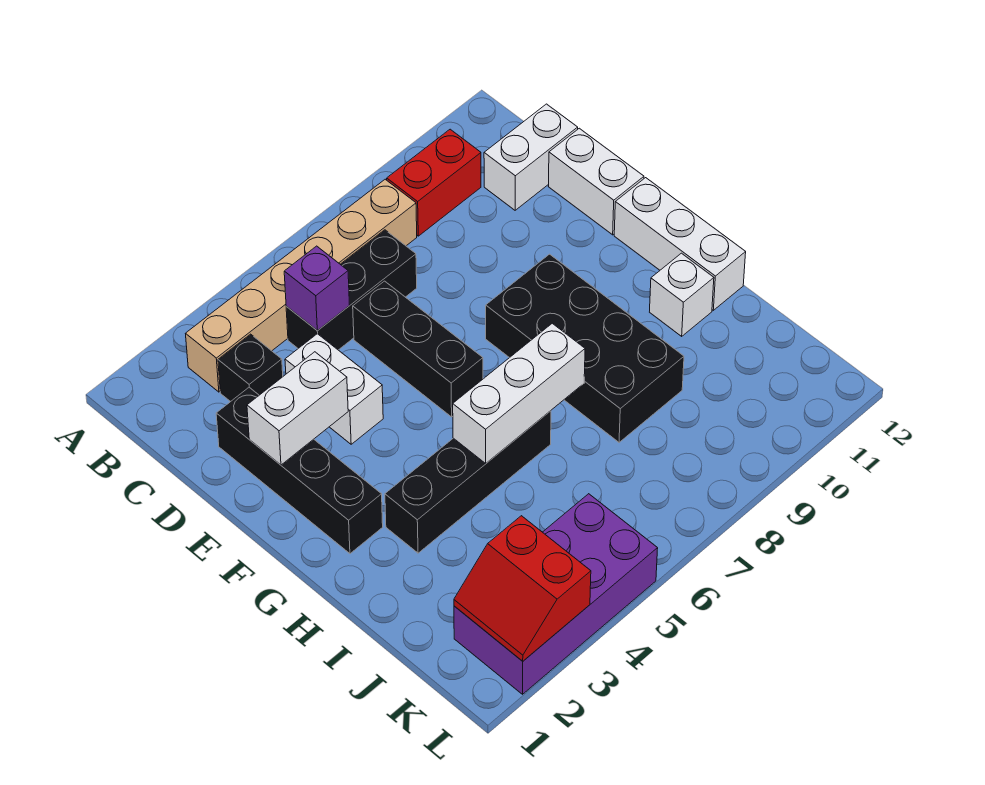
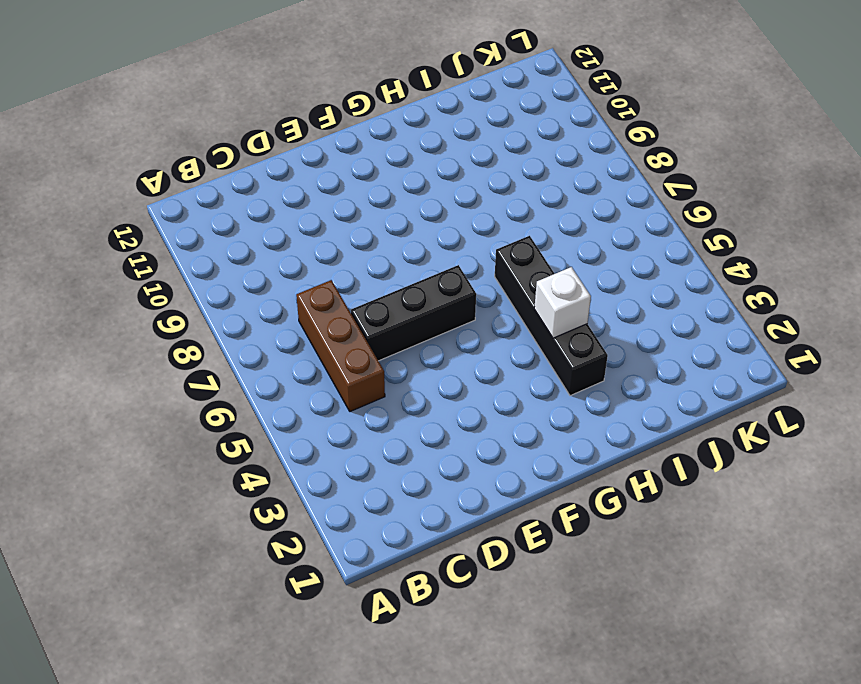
brown brick C5:C7 level 1 -> black brick C5:C7 level 1
white brick H4 level 2 -> white brick H11 level 1
none -> tan brick B3:B8 level 1
none -> red brick B9:B10 level 1
none -> black brick C3 level 1

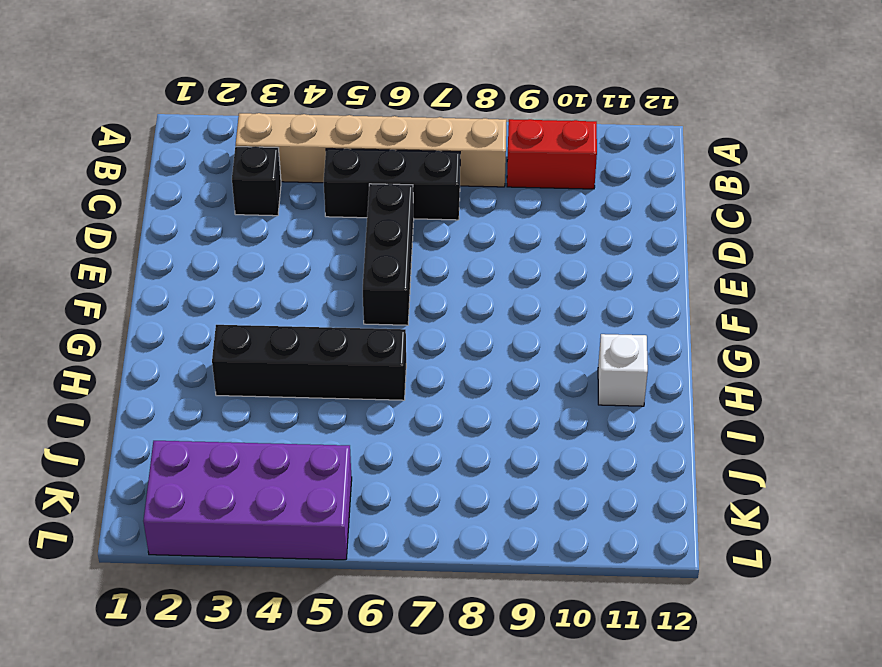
none -> white brick C11:C12 level 1
none -> black brick D2:G2 level 1
none -> white brick D4:E4 level 1

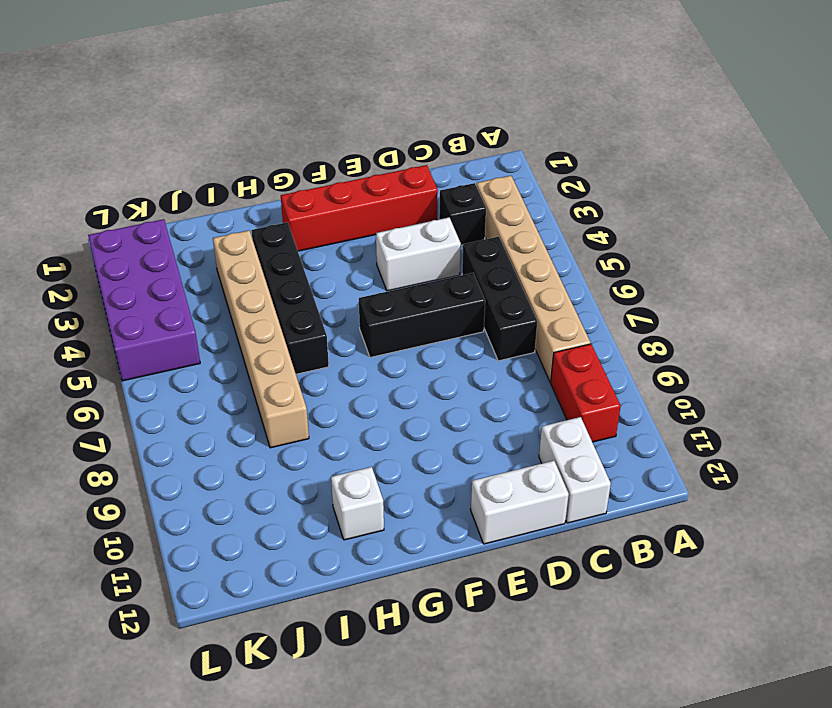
red brick D2:G2 level 1 -> black brick D2:G2 level 1
tan brick I3:I8 level 1 -> black brick F8:I9 level 1
none -> white brick F12:H12 level 1
none -> purple brick C5 level 2
none -> white brick E2:E3 level 2

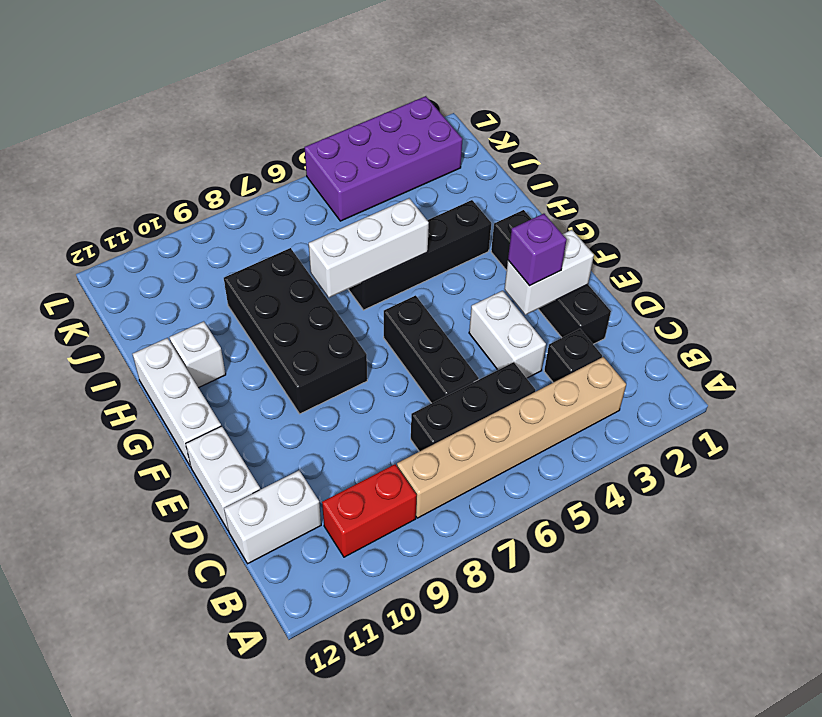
purple brick E3 level 3 -> purple brick C5 level 2
none -> red slope K2:L3 level 2 top 3

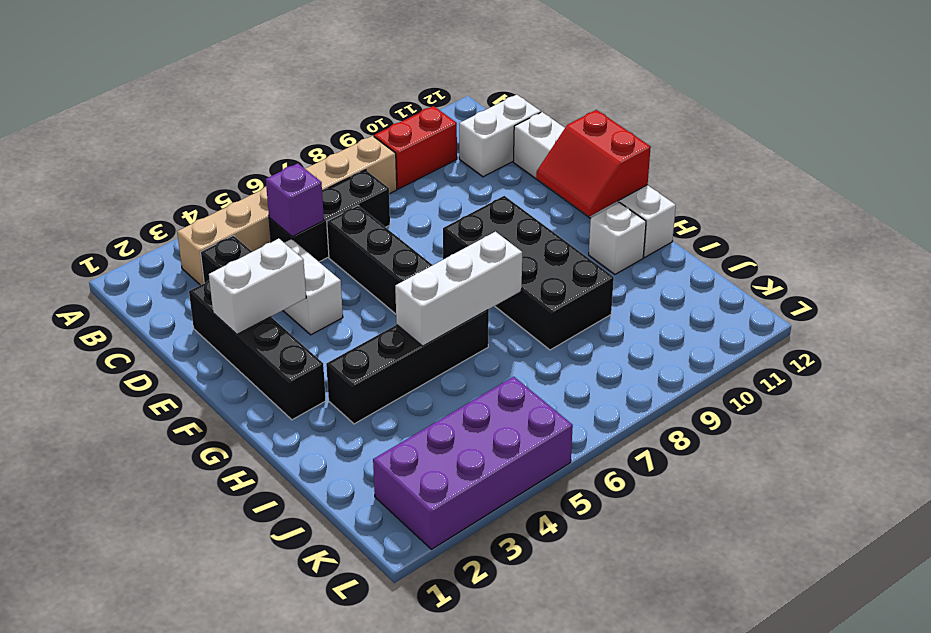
red slope F11:G12 level 2 top 12 -> red slope K2:L3 level 2 top 3

